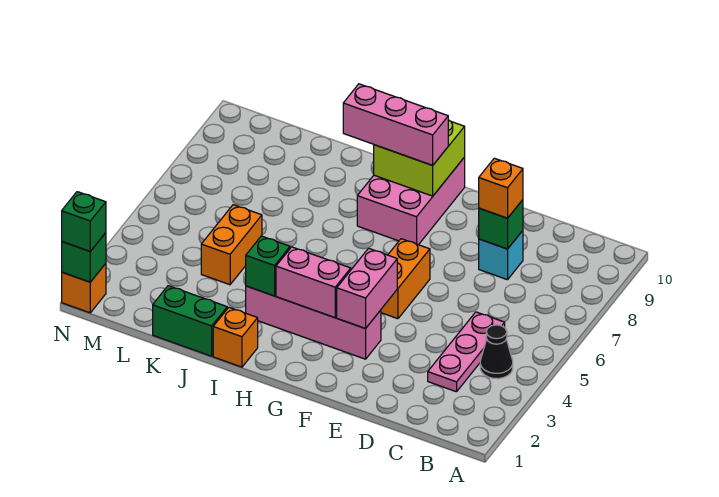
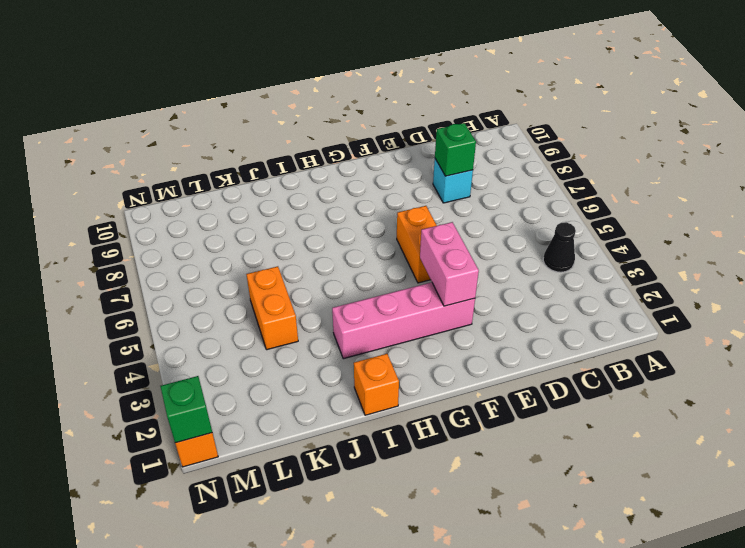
none -> pink plate C3:C5 level 1
none -> pink brick G8:H10 level 1
none -> green brick J1:K1 level 1

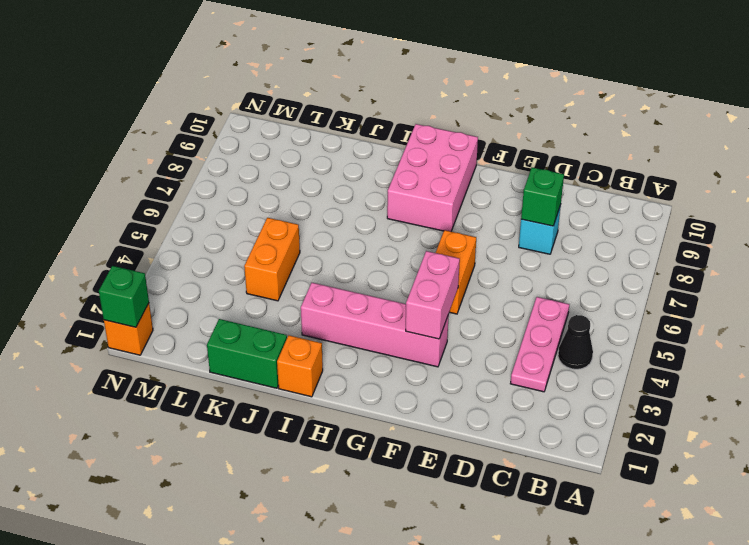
none -> pink brick G3:H3 level 2
none -> lime brick G9:H10 level 2
none -> green brick I3 level 2

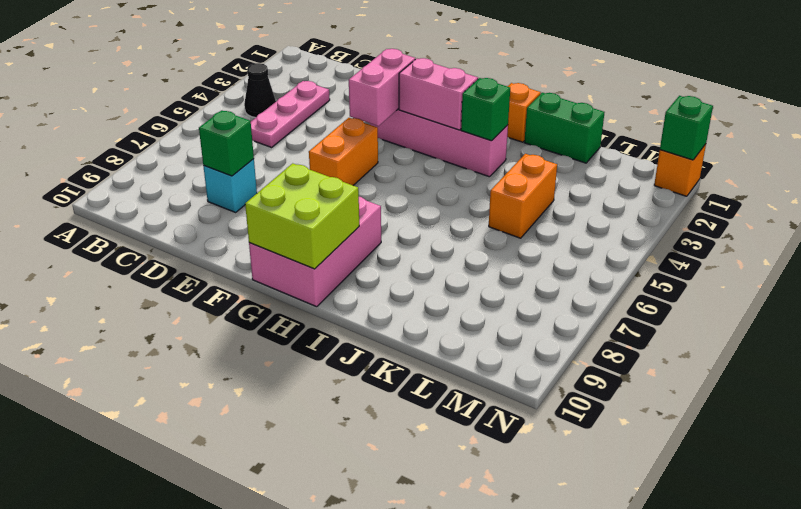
none -> orange brick D8 level 3
none -> pink brick G9:I9 level 3
none -> green brick N1 level 3

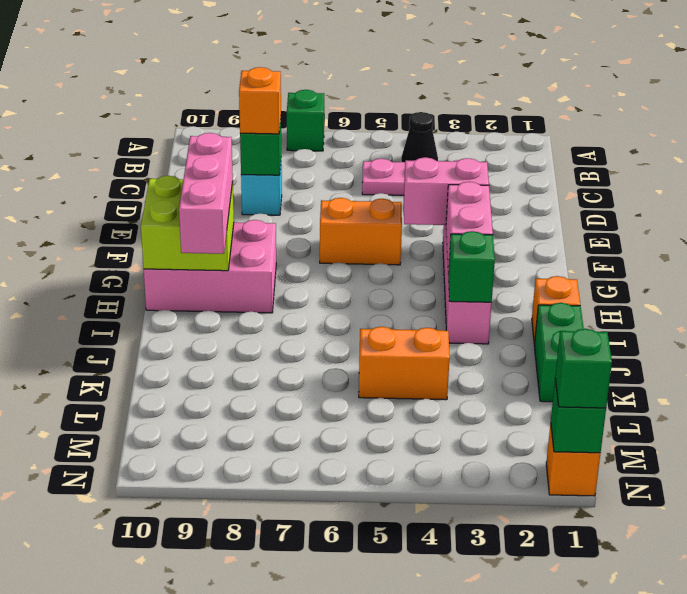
green brick A7 level 1 -> none

